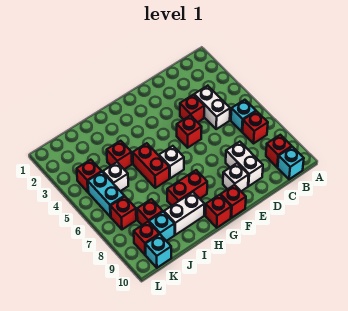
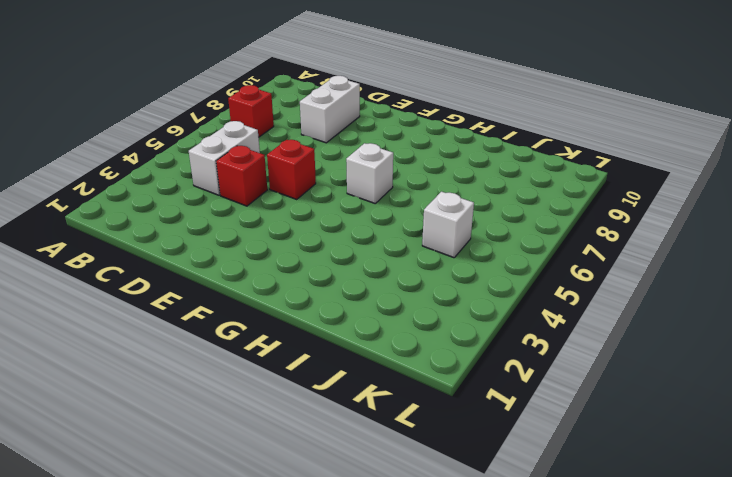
none -> cyan brick B6 level 1
none -> red brick B9 level 1
none -> cyan brick B10 level 1

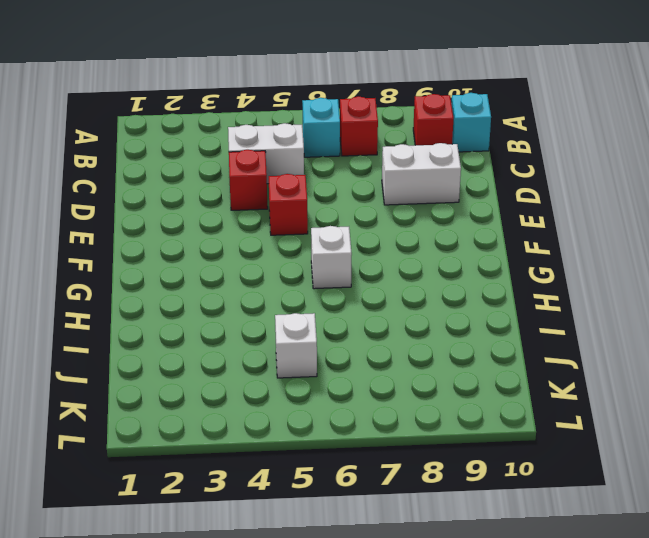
none -> white brick E9 level 1
none -> red brick F10 level 1
none -> red brick G8:H8 level 1

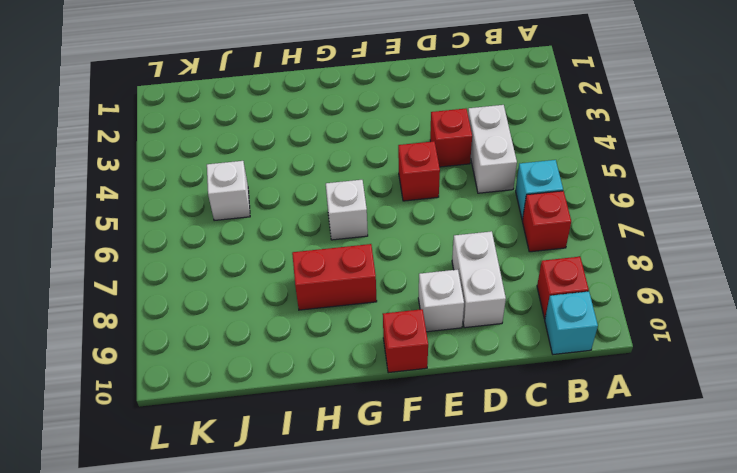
none -> red brick G10 level 1
none -> red brick H5:H6 level 1
none -> white brick H9:I9 level 1

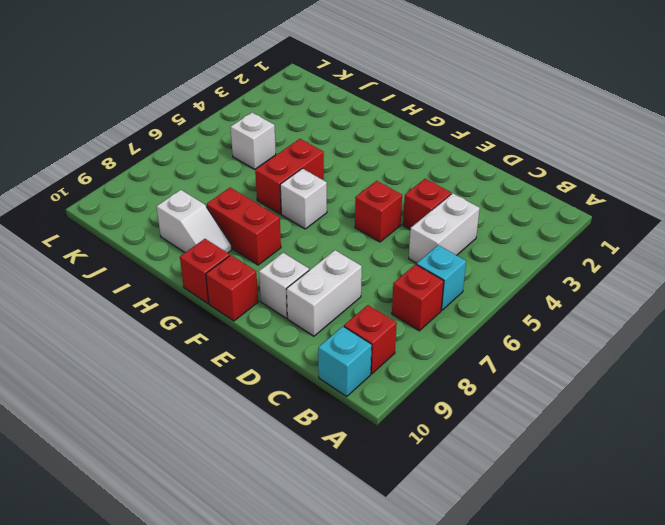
white slope H9:I9 level 1 top I -> white brick H9:I9 level 1
none -> red brick I4 level 1
none -> red brick J8 level 1
none -> cyan brick J9 level 1

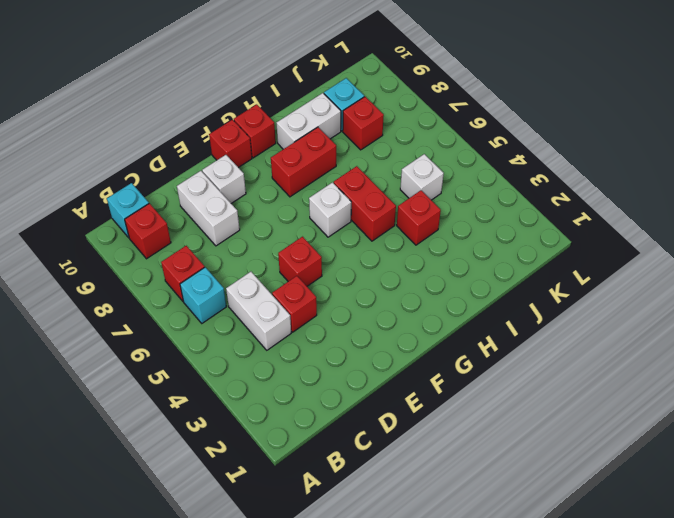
none -> red brick K4 level 1
none -> cyan brick K5:K6 level 1
none -> red brick K7 level 1

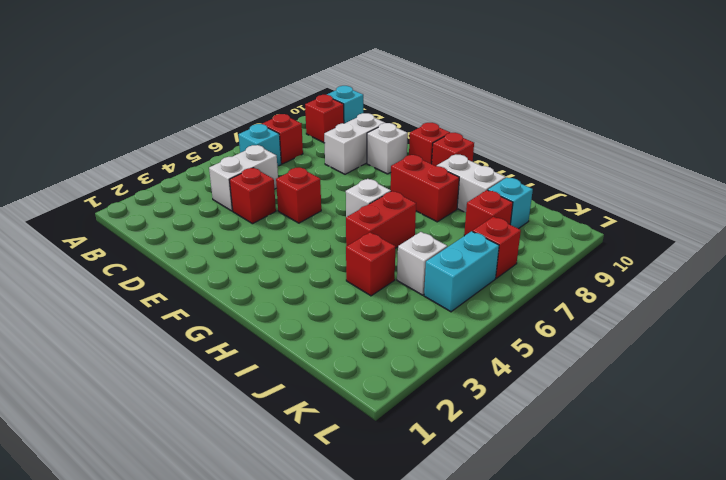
none -> red brick K4 level 1
none -> red brick K9 level 1
none -> cyan brick K10 level 1

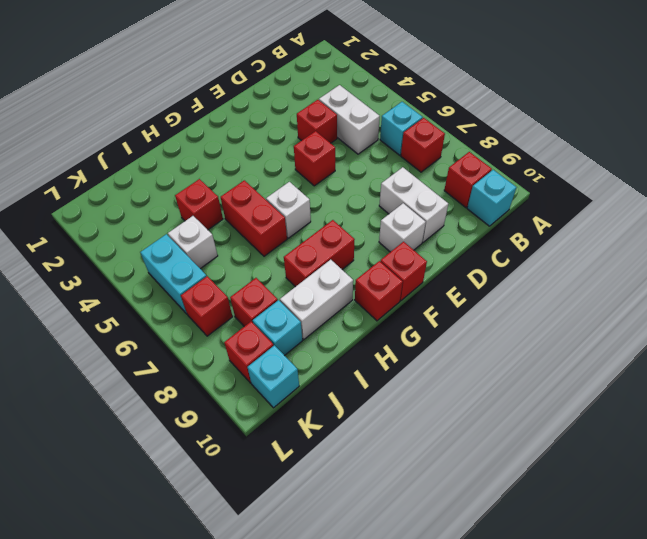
none -> red brick K4 level 1

